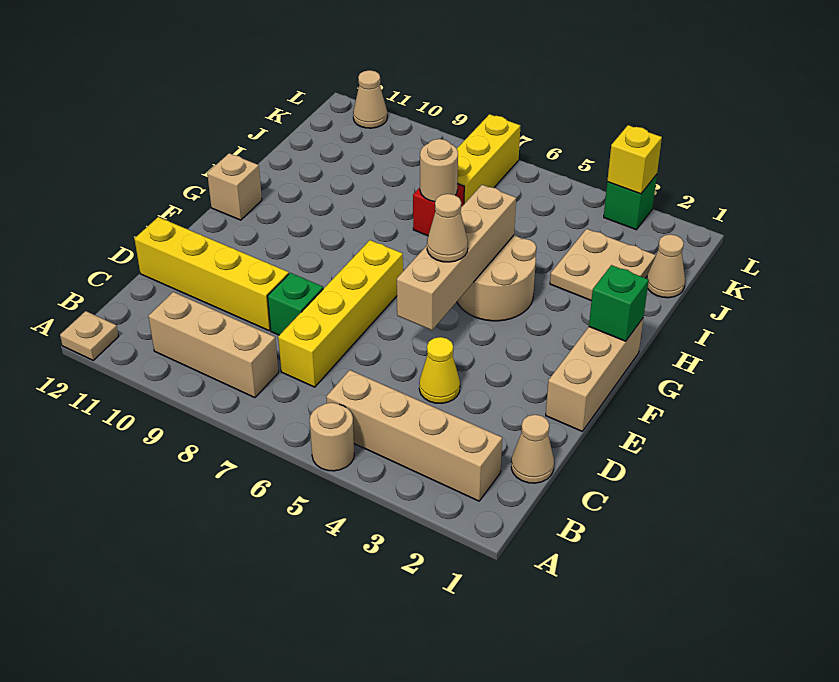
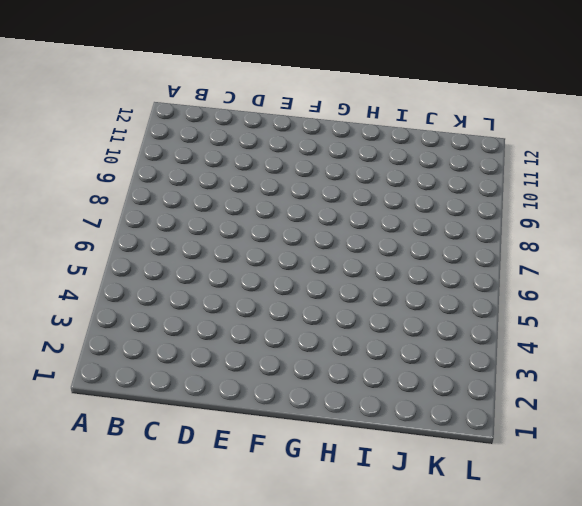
none -> tan round brick A5 level 1
none -> tan plate A12 level 1
none -> tan brick B2:B5 level 1

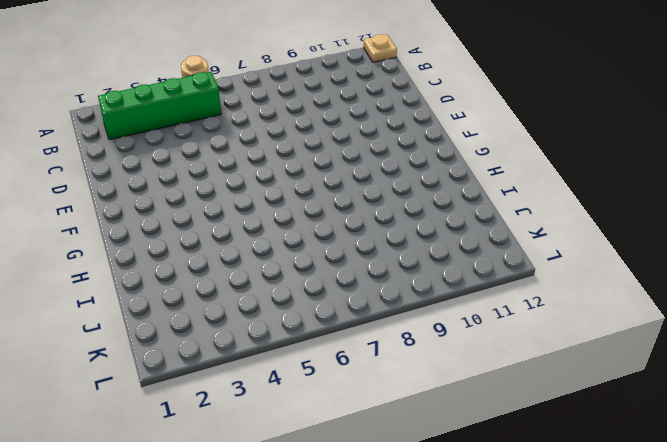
green brick B2:B5 level 1 -> tan brick B2:B5 level 1
none -> tan brick B8:B10 level 1
none -> tan cone C1 level 1
none -> yellow brick C7:F7 level 1

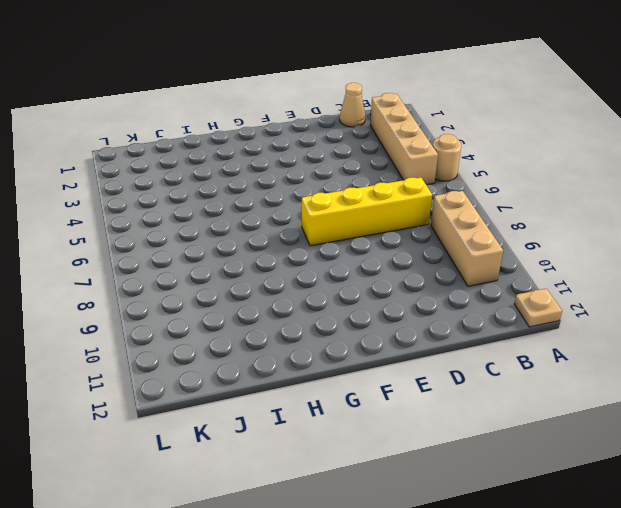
none -> yellow cone D4 level 1
none -> green brick D8 level 1
none -> yellow brick D9:D12 level 1

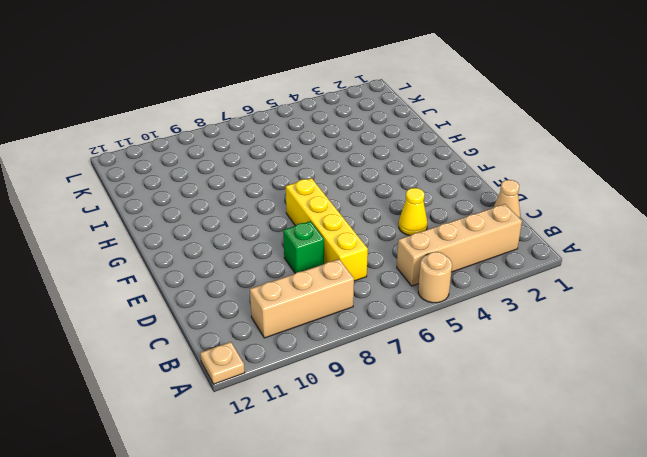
none -> yellow brick D9:D12 level 1
none -> tan brick E1:G1 level 1
none -> tan round brick G4:H5 level 1

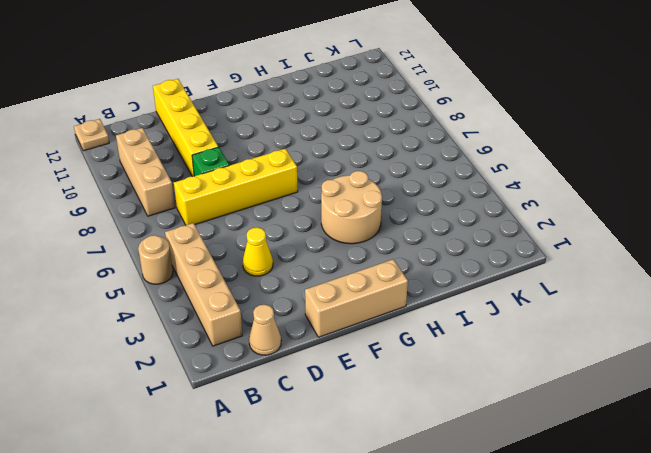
none -> tan brick G12 level 1
none -> tan plate I2:J3 level 1
none -> red brick I7 level 1

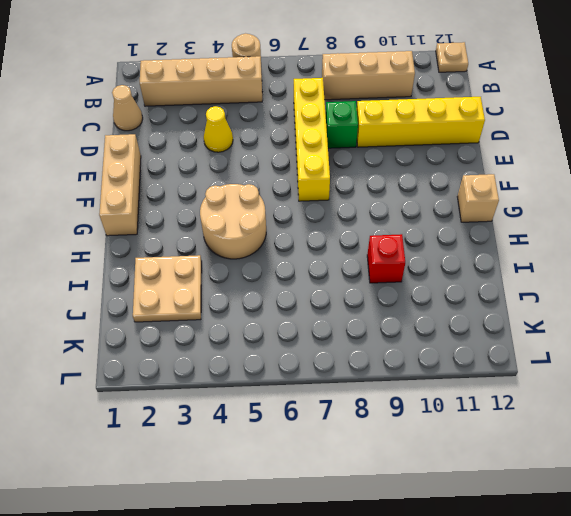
red brick I9 level 1 -> red brick I7 level 1
none -> tan cone J1 level 1
none -> yellow brick J7:L7 level 1
none -> green brick L3 level 1

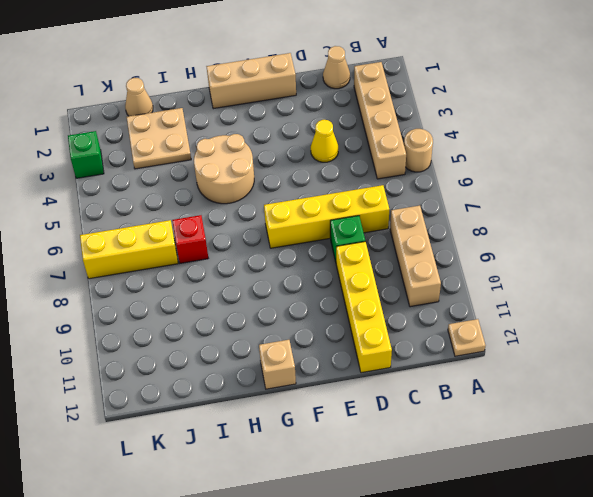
none -> tan cone L11 level 1
none -> tan brick E5:H5 level 2
none -> green brick G1 level 2

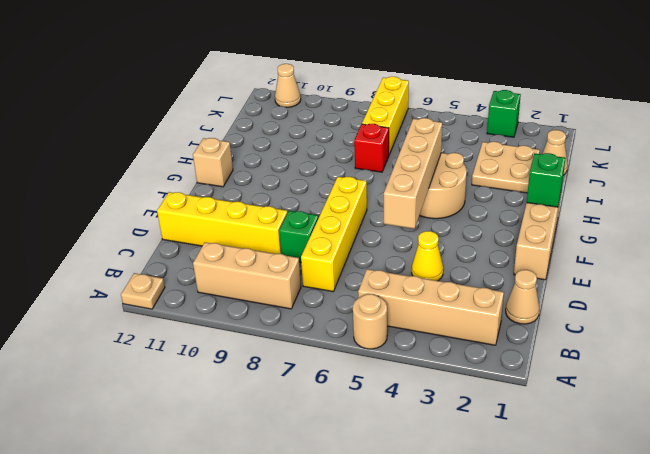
none -> tan round brick I7 level 2
none -> yellow brick L3 level 2
none -> tan cone F5 level 3

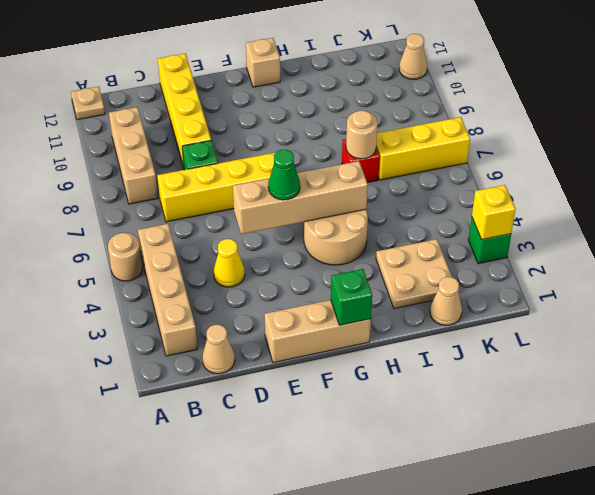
green cone F5 level 3 -> tan cone F5 level 3

